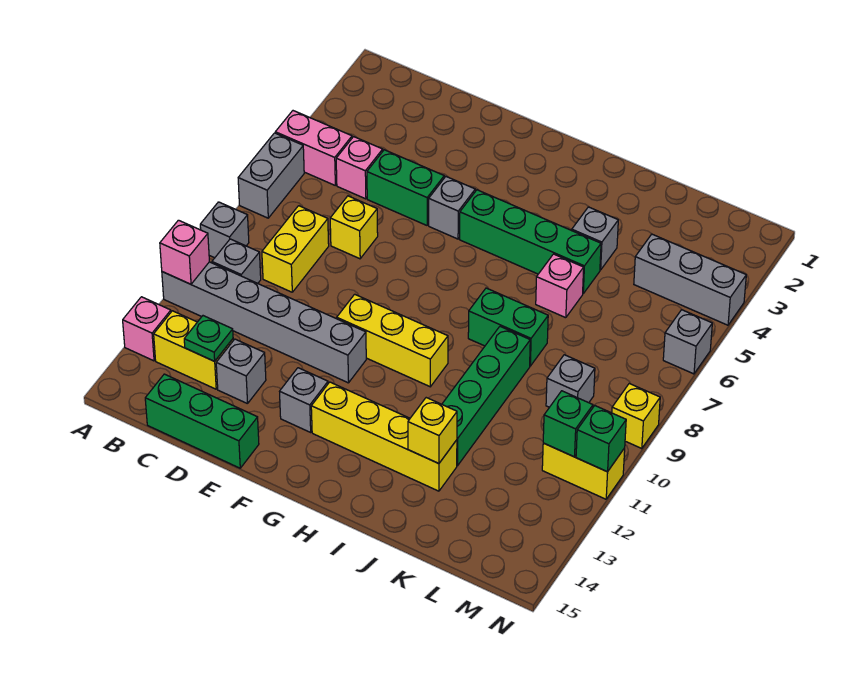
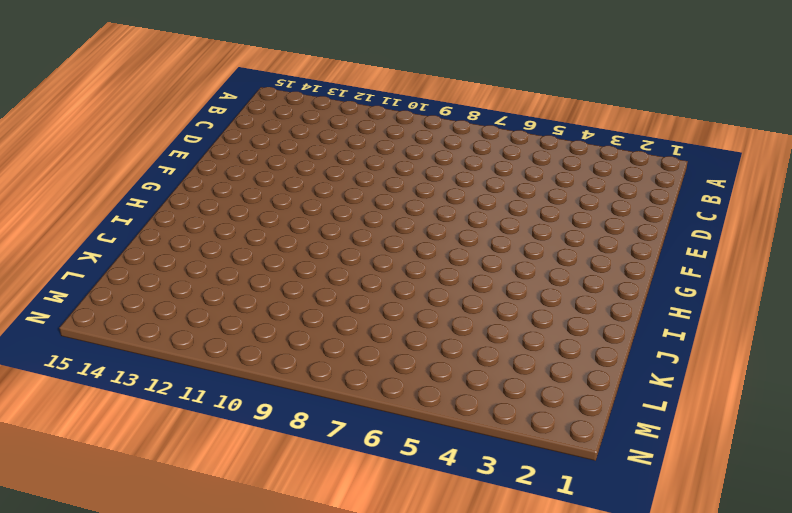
none -> pink brick A5:B5 level 1
none -> grey brick A6:A7 level 1
none -> grey brick A9 level 1
none -> grey brick A11:F11 level 1

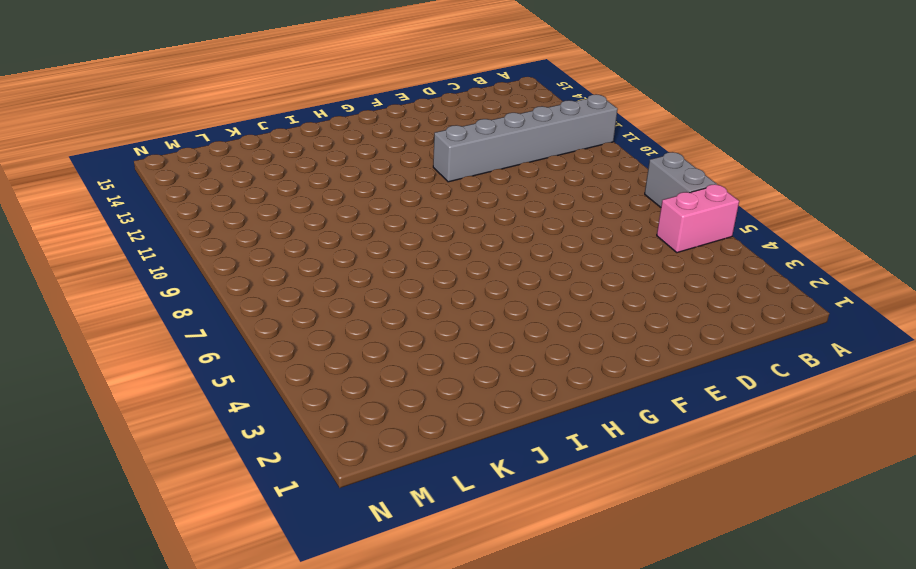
none -> grey brick A9 level 1
none -> pink brick A13 level 1
none -> grey brick B10 level 1
none -> yellow brick B13:C13 level 1

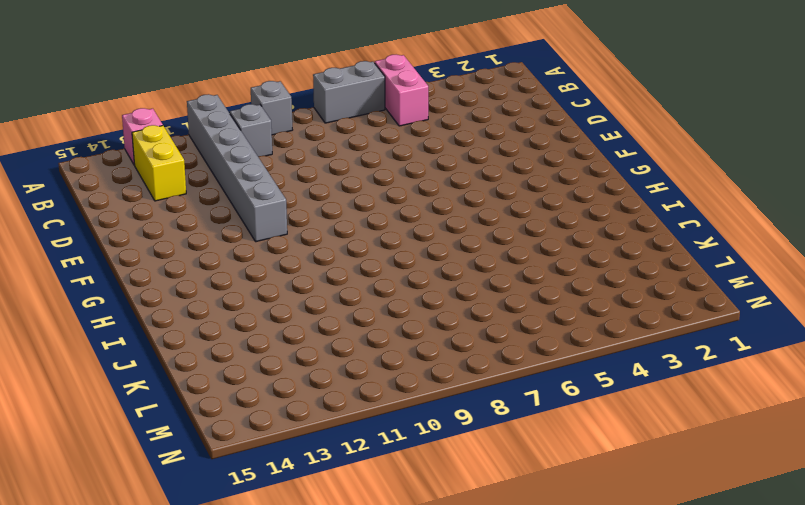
none -> pink brick C5 level 1
none -> yellow brick C8:C9 level 1
none -> green brick C15:E15 level 1
none -> green brick D5:E5 level 1

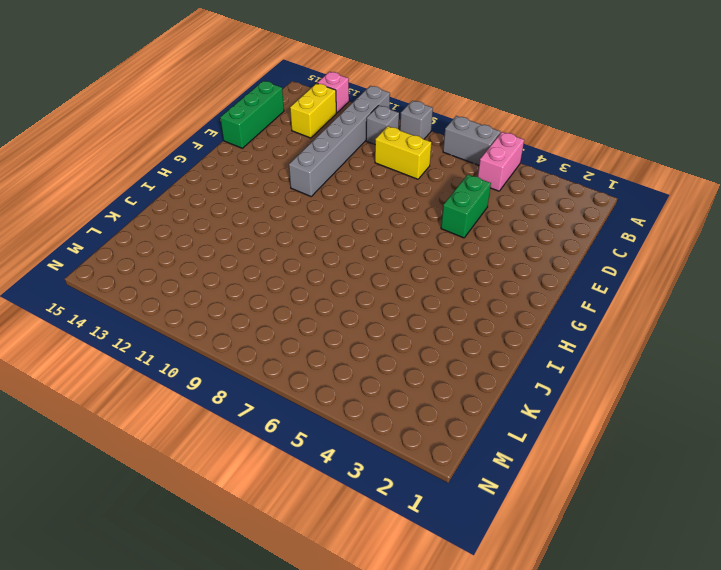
none -> pink brick C5 level 1
none -> yellow brick D7 level 1
none -> grey brick D13 level 1
none -> grey brick F5 level 1

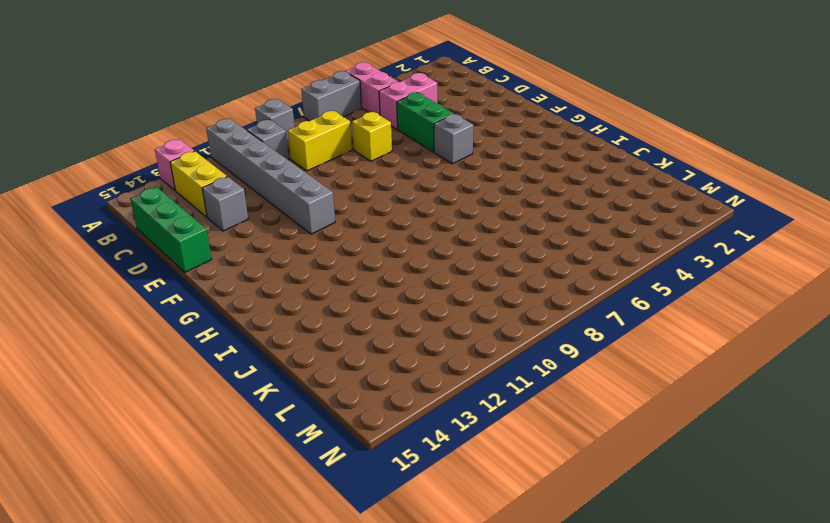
pink brick C4:C5 level 1 -> pink brick C5 level 1
none -> yellow brick F10:H10 level 1
none -> grey brick F13 level 1
none -> green brick G5:J5 level 1
none -> yellow brick G13:J13 level 1

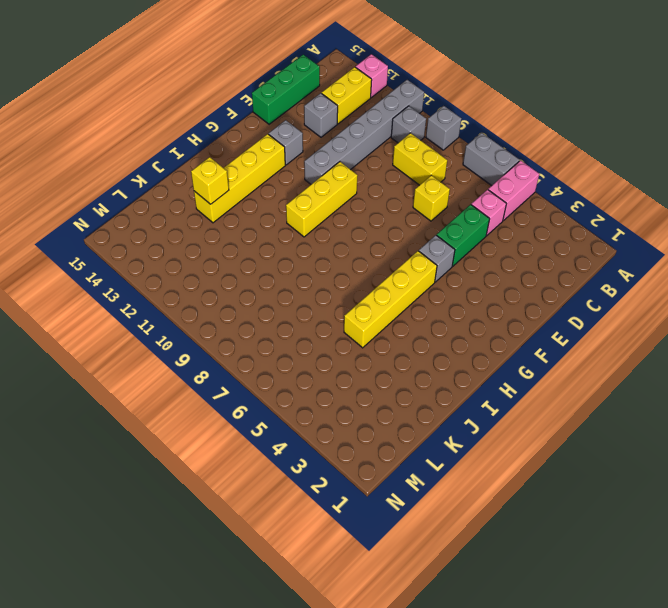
yellow brick G5:J5 level 1 -> green brick G5:J5 level 1
none -> green brick I8:J8 level 1
none -> grey brick J4 level 1
none -> pink brick J6 level 1
none -> green brick J9:J12 level 1

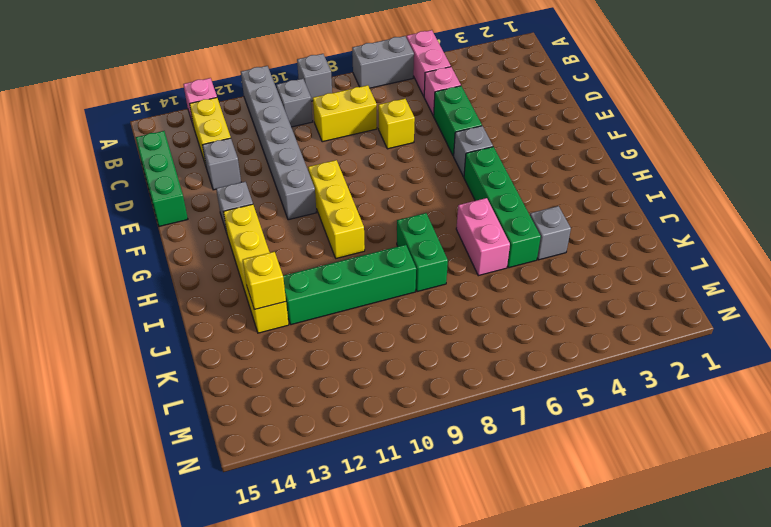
pink brick I6:J6 level 1 -> pink brick J6 level 1
none -> grey brick L4:N4 level 1
none -> grey brick L9 level 1
none -> yellow brick M11:N11 level 1
none -> grey brick N6 level 1

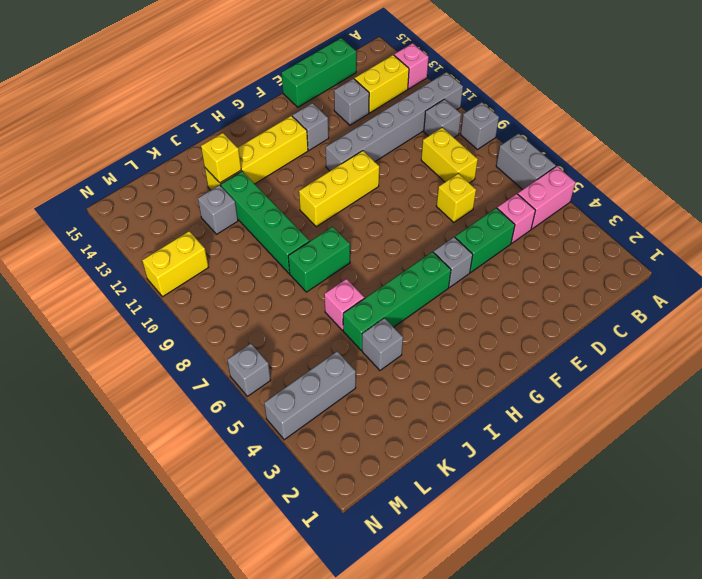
grey brick K12 level 1 -> grey brick L9 level 1
none -> yellow brick N9 level 1
none -> pink brick A11 level 2
none -> green plate C13 level 2
none -> green brick M11 level 2

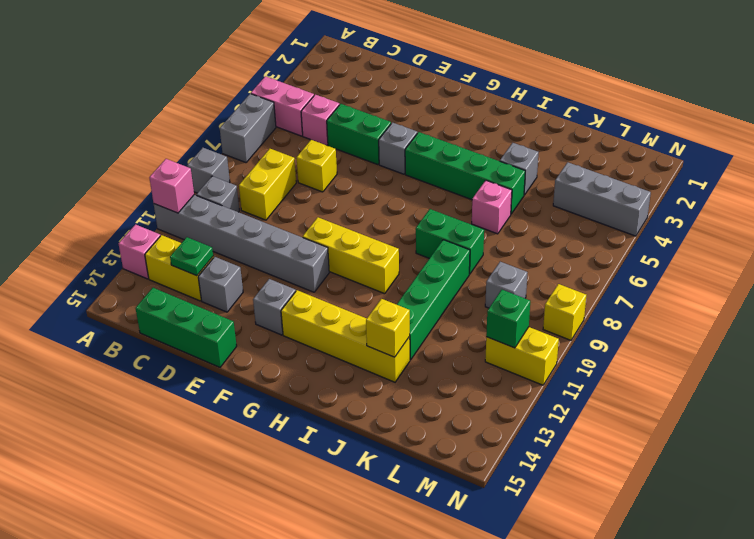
none -> grey brick N6 level 1
none -> green brick N11 level 2

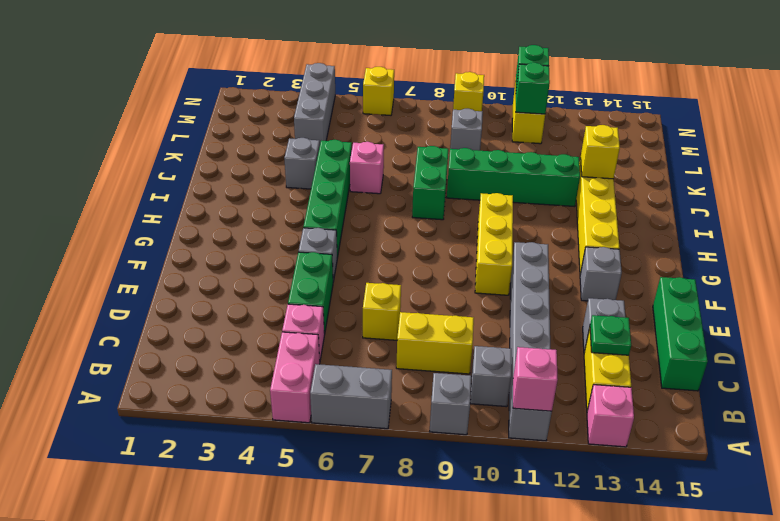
yellow brick N6 level 1 -> grey brick N6 level 1

